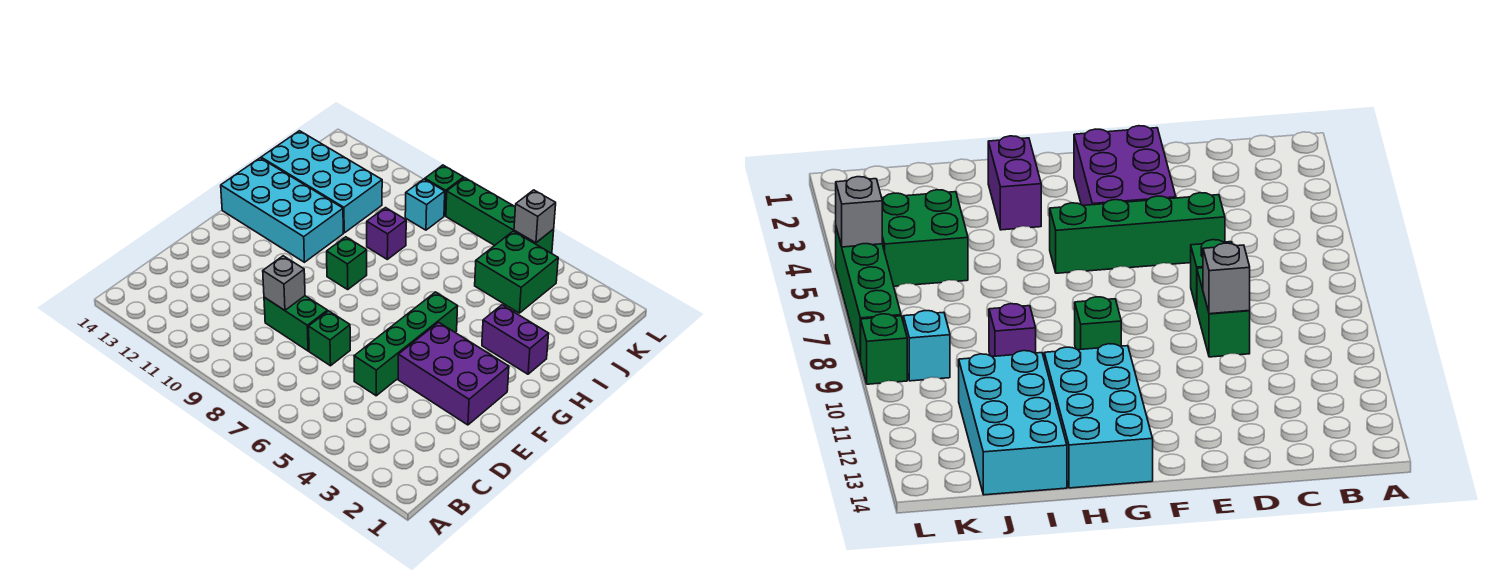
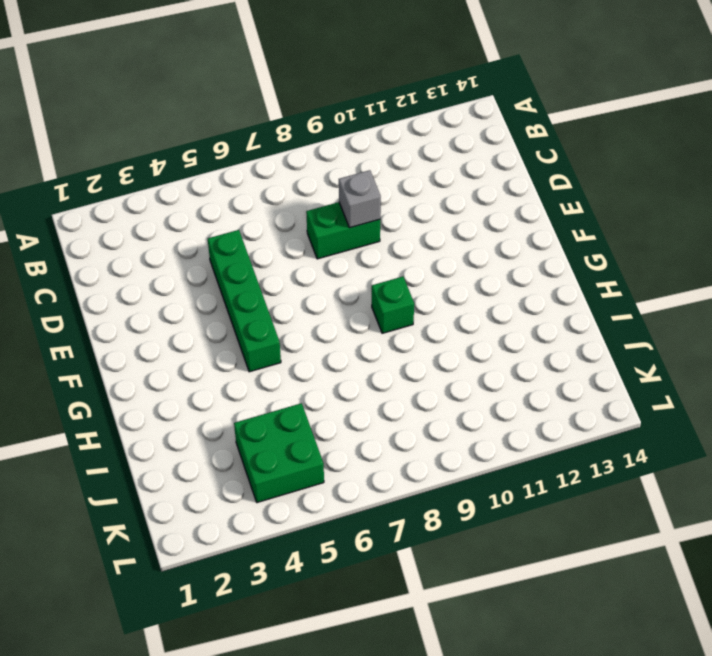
none -> green brick D7 level 1
none -> purple brick E2:F4 level 1
none -> cyan brick G11:H14 level 1

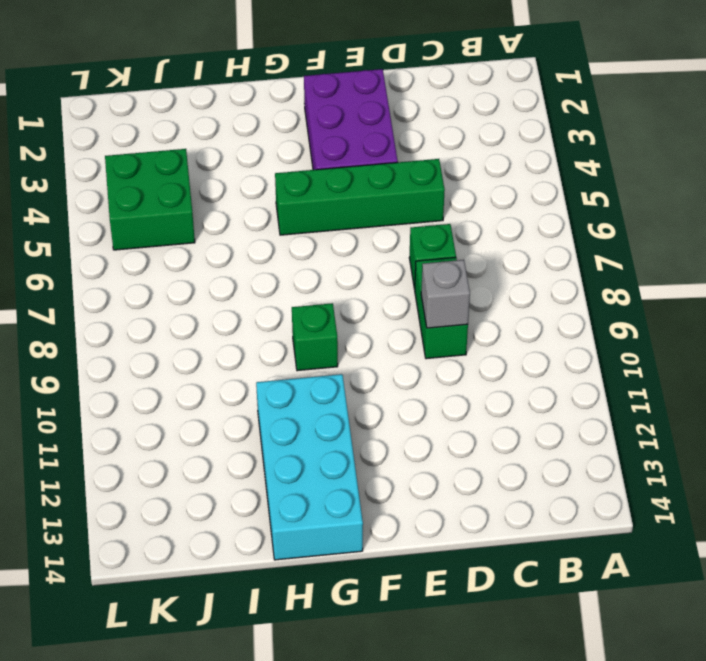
none -> purple brick H2:H3 level 1
none -> purple brick I9 level 1
none -> cyan brick I11:J14 level 1

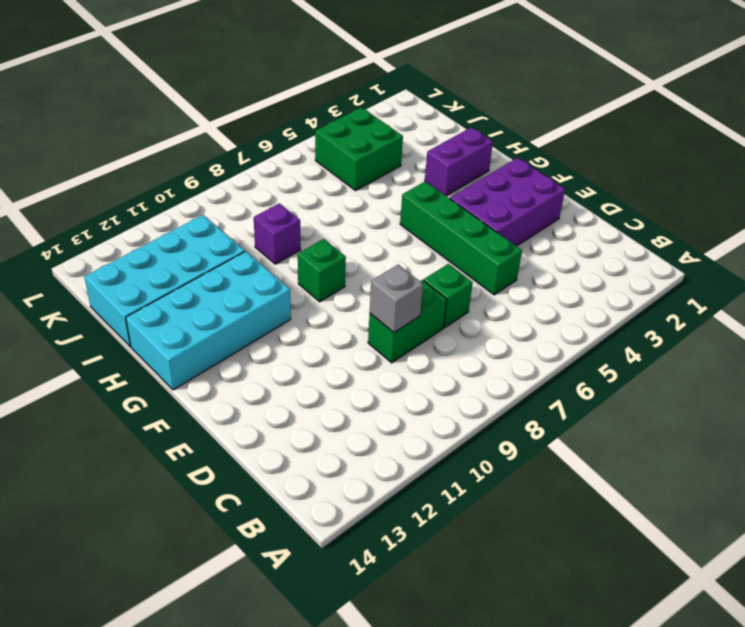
none -> cyan brick K9 level 1
none -> green brick L5:L8 level 1
none -> green brick L9 level 1

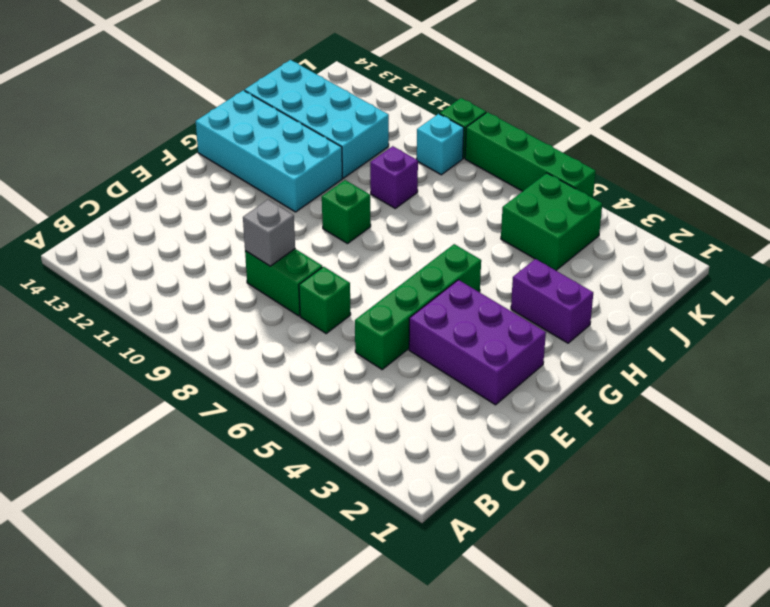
none -> grey brick L5 level 2

